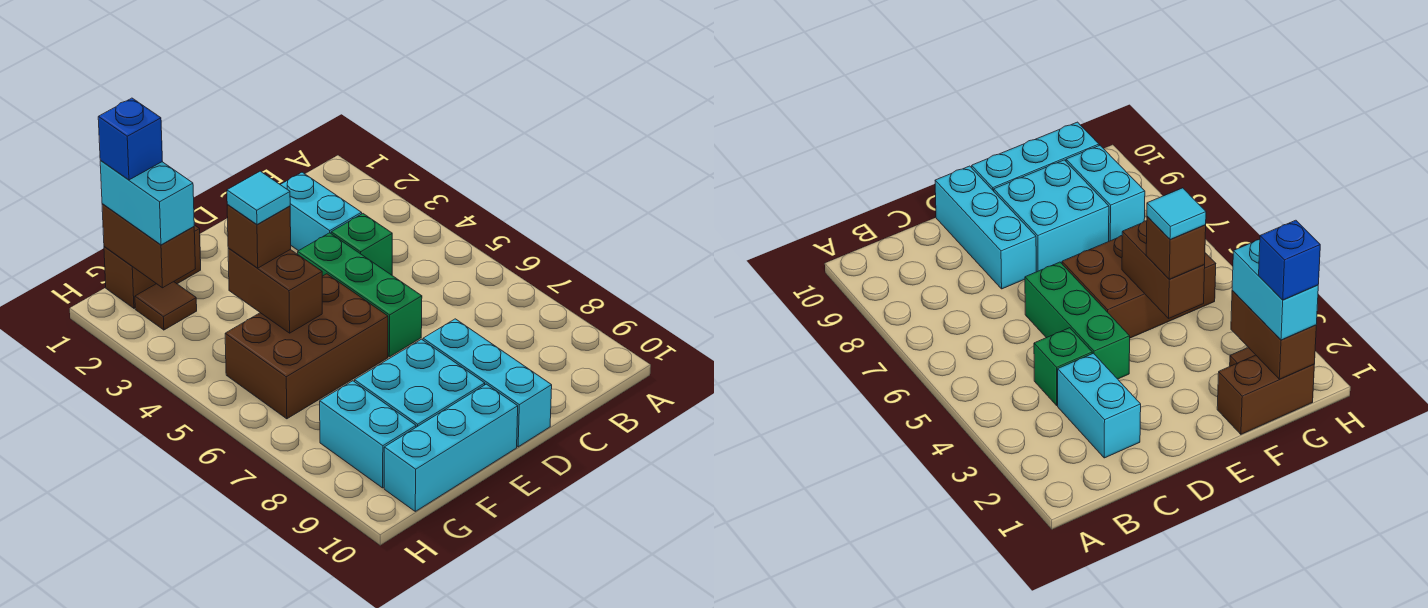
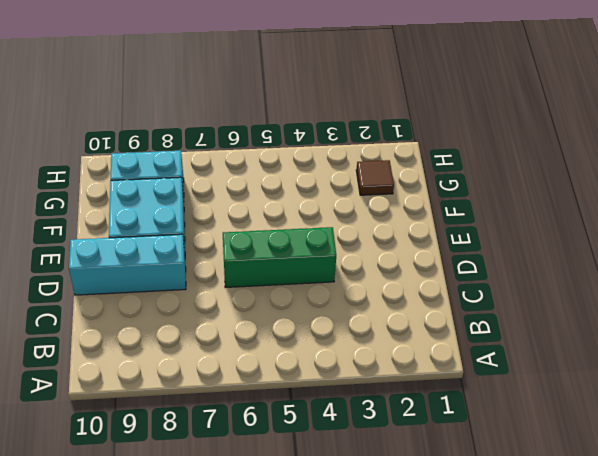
none -> cyan brick C2:C3 level 1
none -> green brick C4 level 1
none -> brown brick E5:G6 level 1

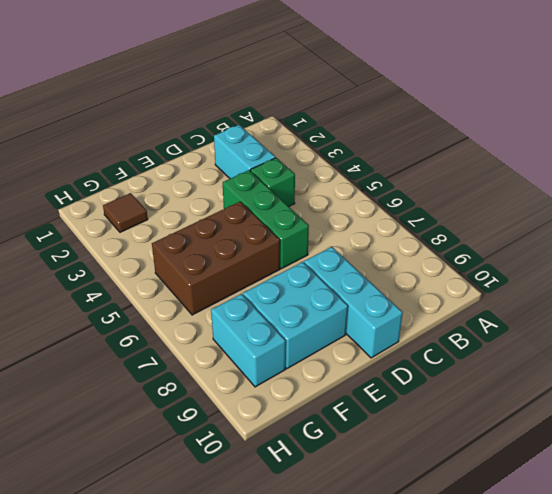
none -> cyan brick E10:G10 level 1
none -> brown brick F1:G1 level 1
none -> brown brick F4:F5 level 2

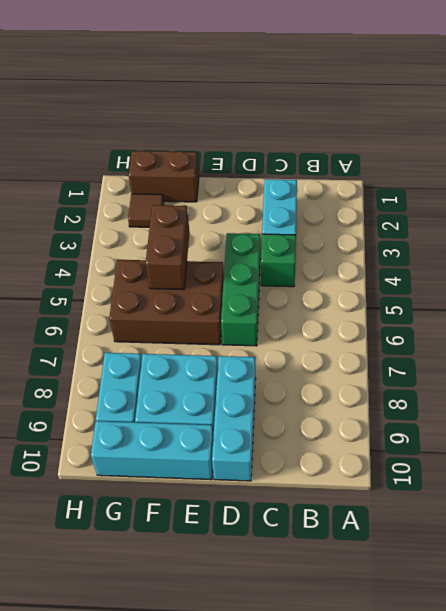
none -> brown brick G1:G2 level 2
none -> brown brick F4 level 3
none -> cyan brick G1:G2 level 3

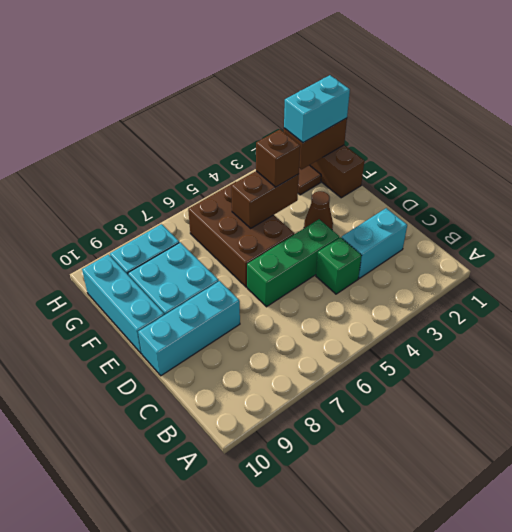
brown cone E3 level 1 -> none
none -> cyan tile F4 level 4
none -> blue brick G1 level 4

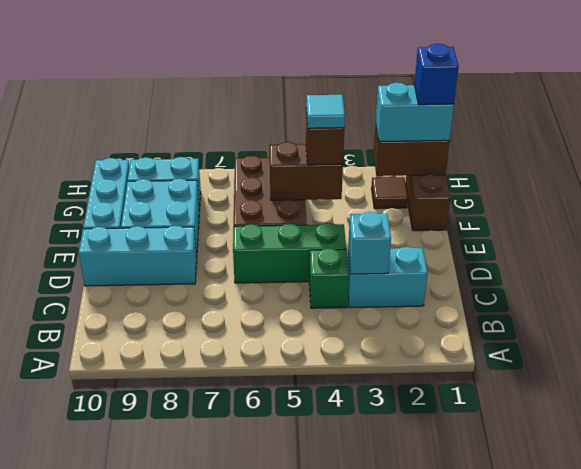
cyan brick C3 level 2 -> none

